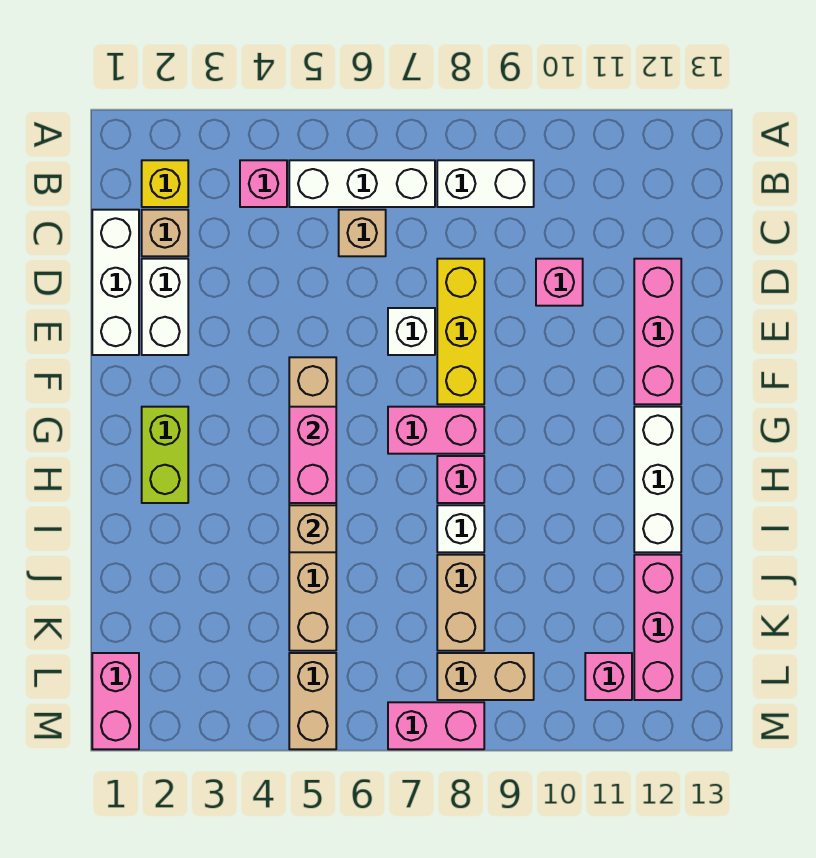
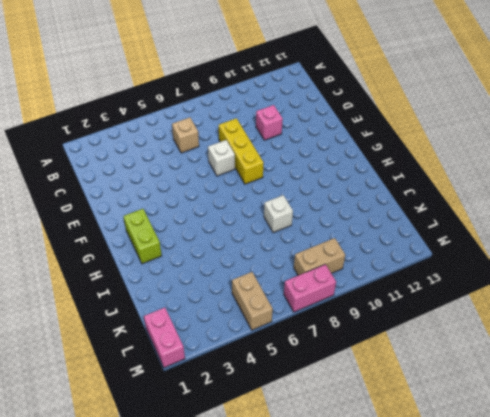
none -> yellow brick B2 level 1
none -> pink brick B4 level 1
none -> white brick B5:B7 level 1

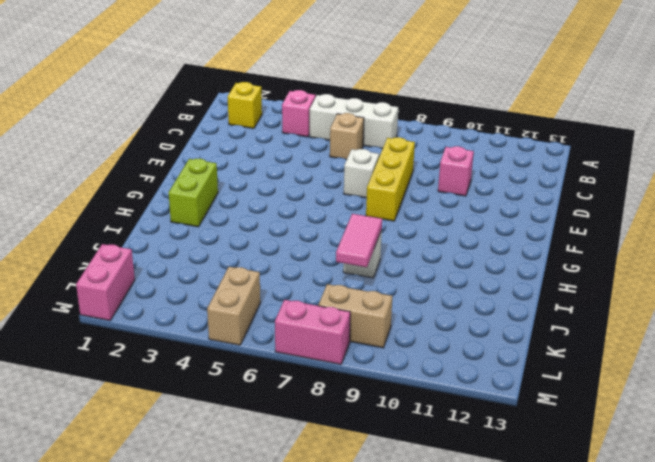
pink tile I8:J8 level 2 -> none
none -> white brick B8:B9 level 1
none -> white brick C1:E1 level 1
none -> tan brick C2 level 1

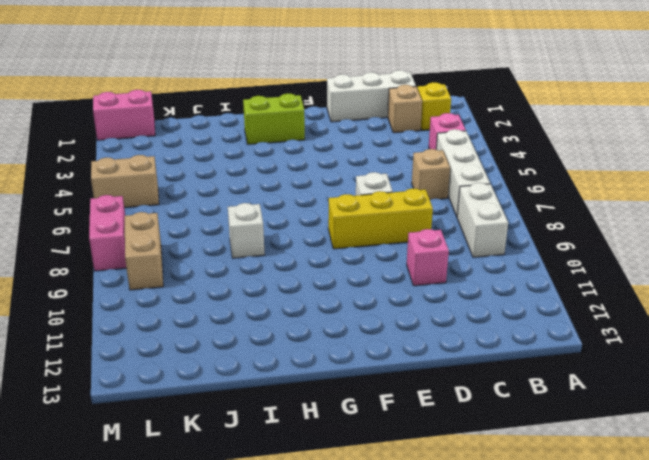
none -> white brick D2:E2 level 1
none -> pink brick D12:F12 level 1
none -> tan brick F5:K5 level 1

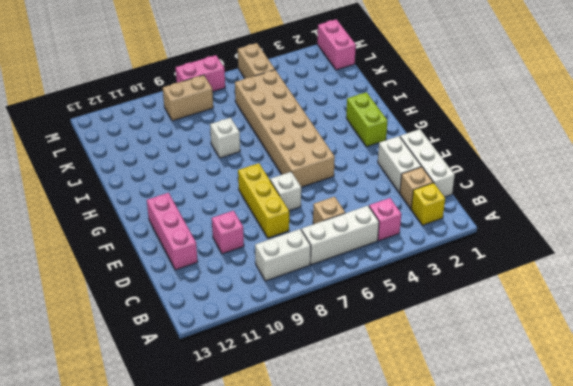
tan brick F5:K6 level 1 -> tan brick F5:K5 level 1
none -> pink brick G7:G8 level 1
none -> white brick G12:I12 level 1
none -> pink brick H8 level 1

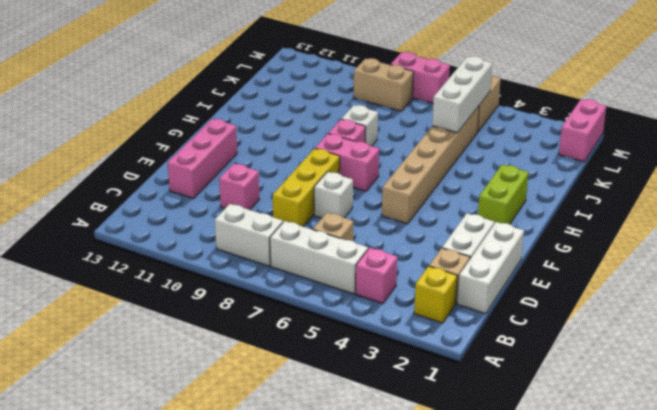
white brick J5:L5 level 2 -> white brick G12:I12 level 1
none -> tan brick J8:K8 level 1
none -> pink brick J12:L12 level 1
none -> pink brick L11 level 1

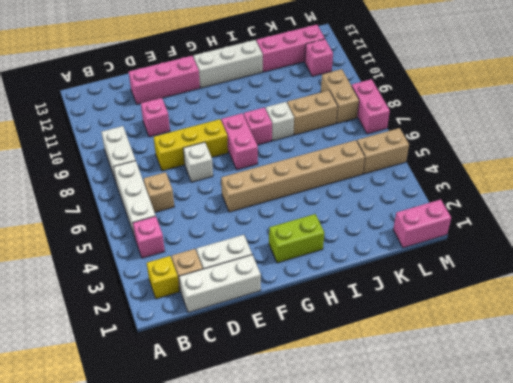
none -> pink brick G5:H5 level 2
none -> tan brick I5 level 2

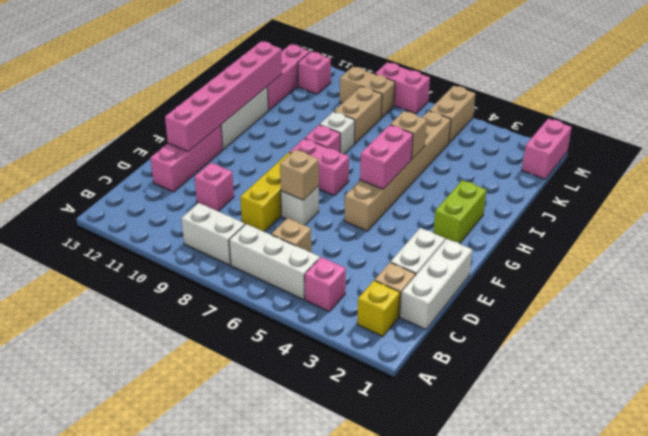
tan brick E7 level 2 -> none
pink brick E12:J12 level 2 -> none

